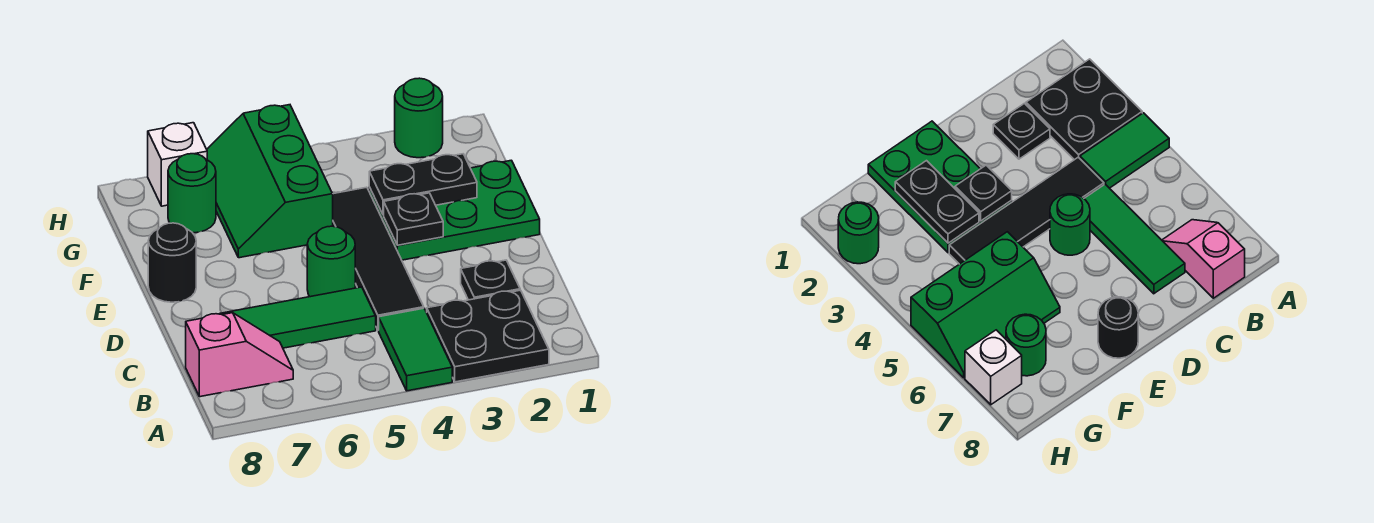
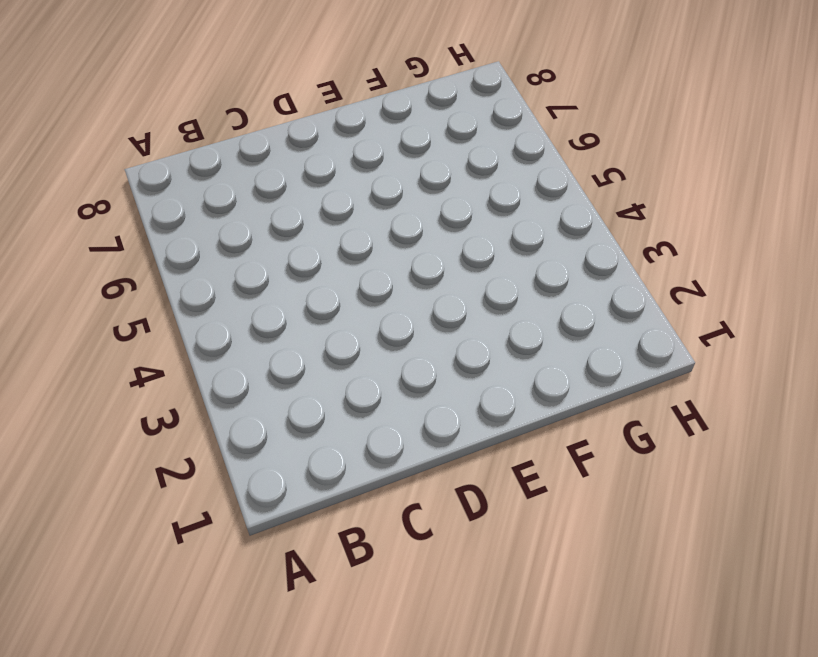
none -> black plate A2:B3 level 1
none -> green tile A4:B4 level 1
none -> pink slope B7:B8 level 1 top 8

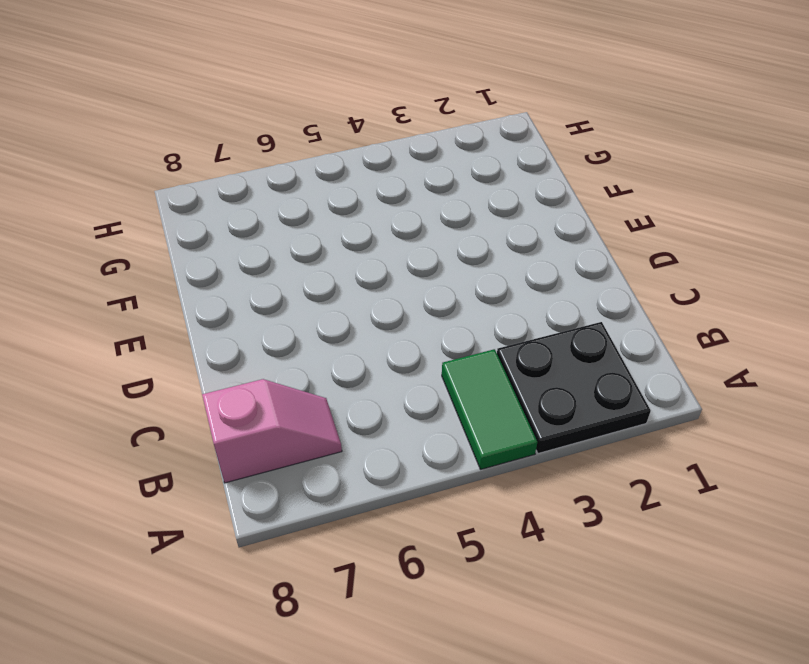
none -> black plate C2 level 1
none -> black tile C4:F4 level 1
none -> green tile C5:C7 level 1

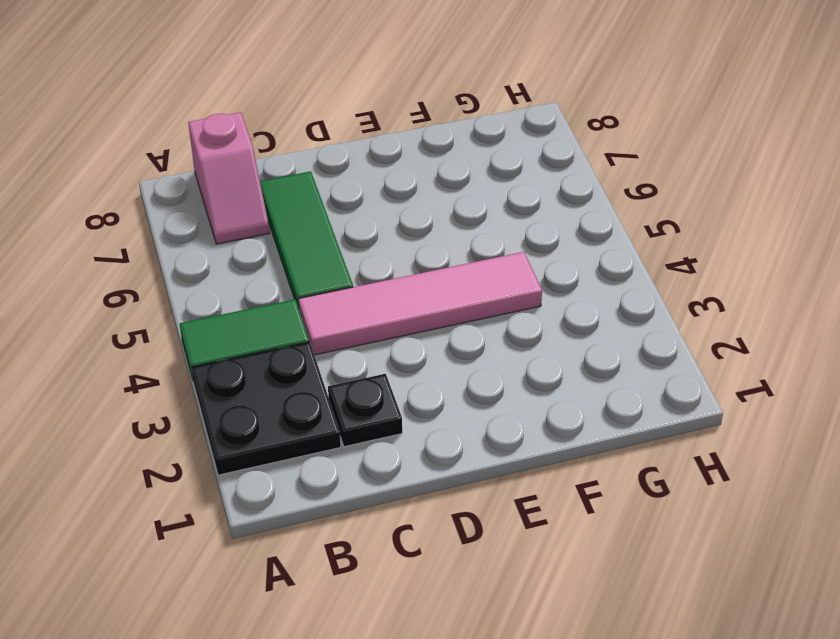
pink tile C4:F4 level 1 -> black tile C4:F4 level 1
none -> green round brick D5 level 1
none -> green plate E1:F3 level 1
none -> black round brick E8 level 1

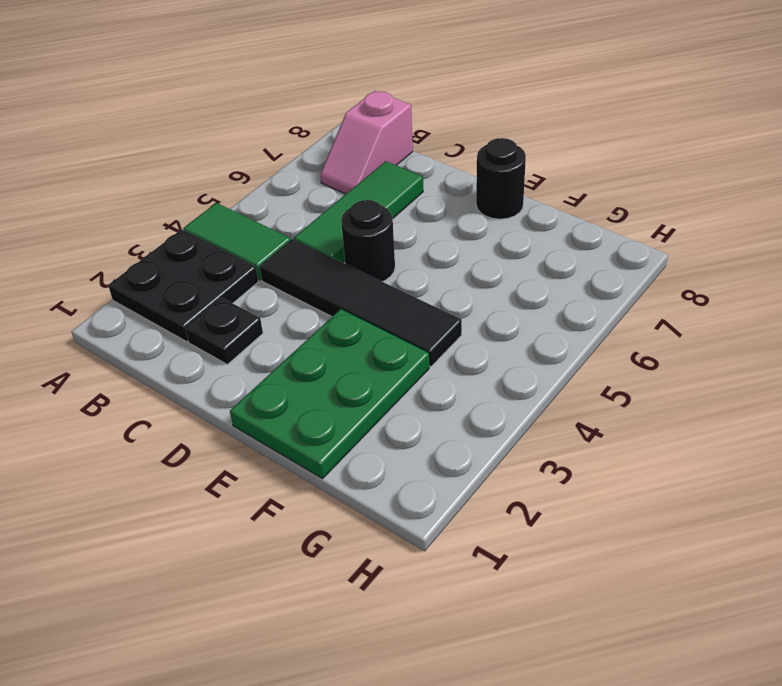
black round brick D5 level 1 -> green round brick D5 level 1
none -> green slope F5:H6 level 1 top 5
none -> green round brick G7 level 1
none -> green round brick H2 level 1

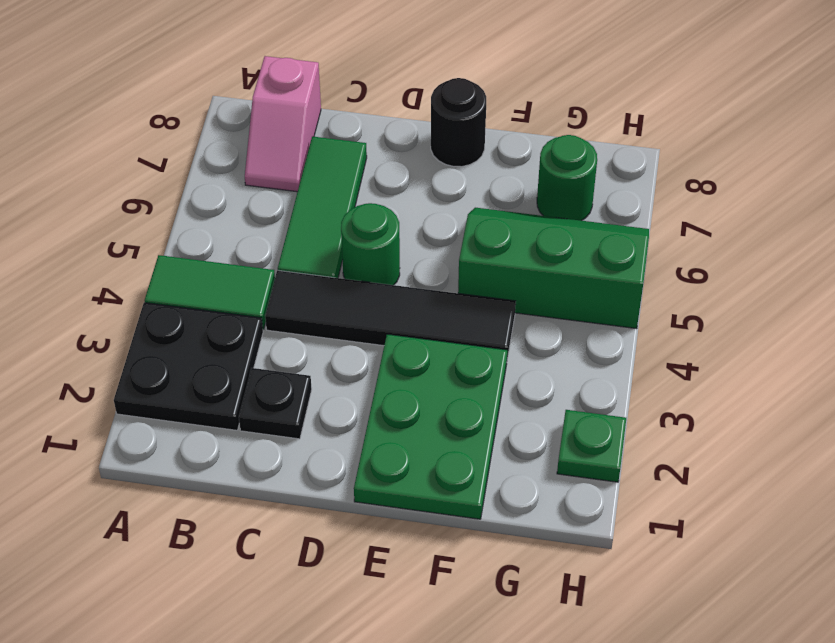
green plate H2 level 1 -> green round brick H2 level 1
none -> white brick H7 level 1
none -> black plate E3 level 2
none -> black plate F2:F3 level 2

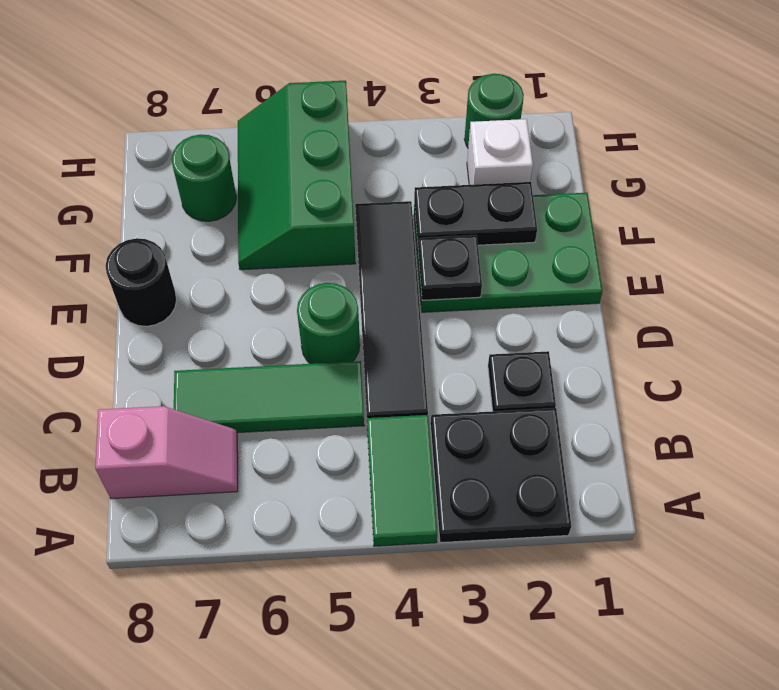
white brick G2 level 1 -> white brick H7 level 1

